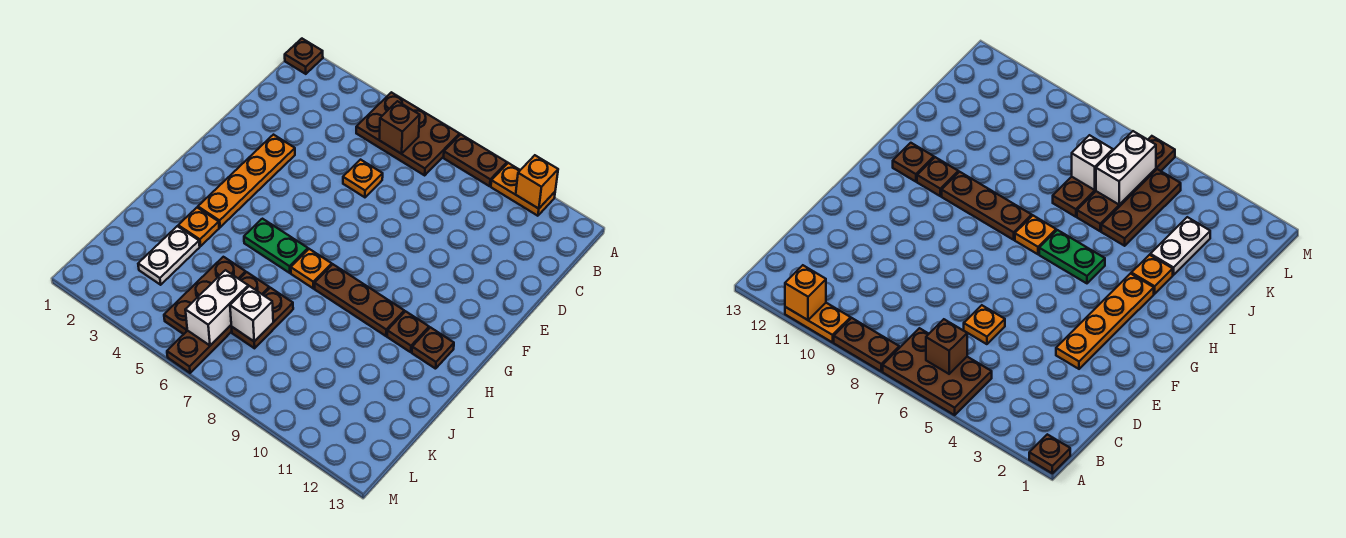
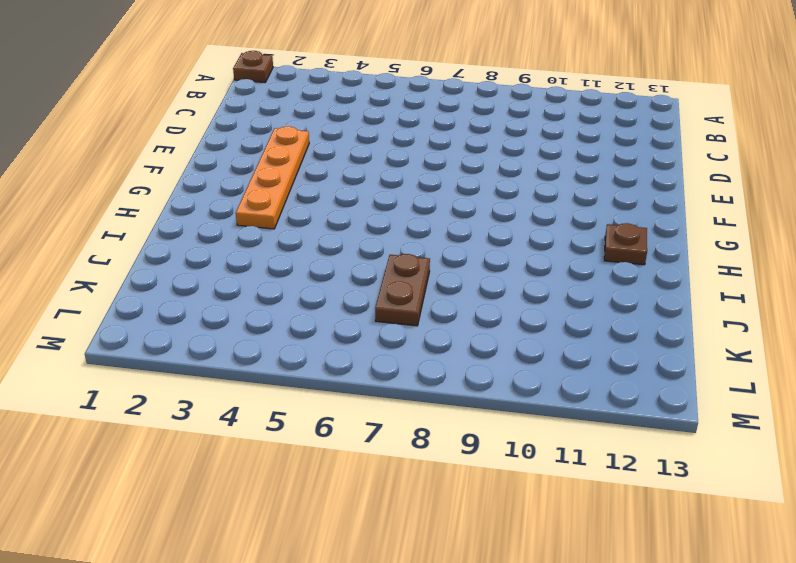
none -> brown plate A5:B7 level 1
none -> brown plate A8:A9 level 1
none -> orange plate A10:A11 level 1

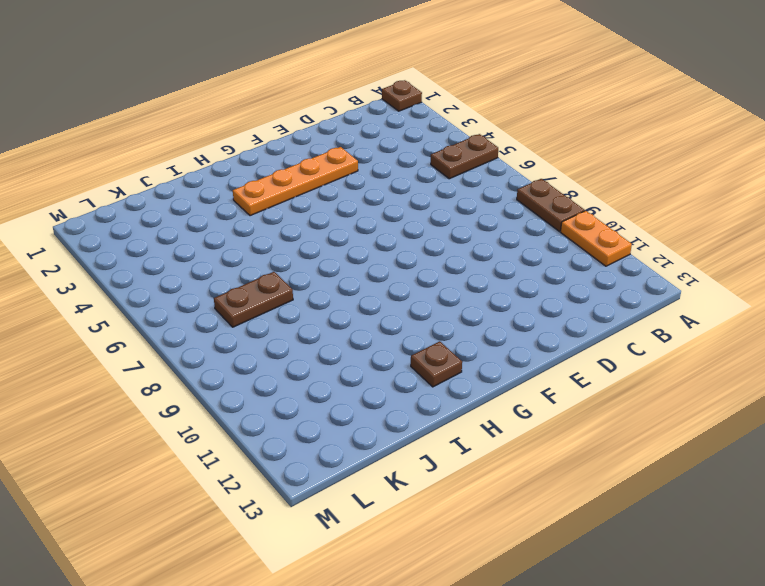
brown plate A5:B5 level 1 -> brown plate A5:B7 level 1
none -> orange plate D6 level 1
none -> green plate H5:H6 level 1
none -> orange plate H7 level 1

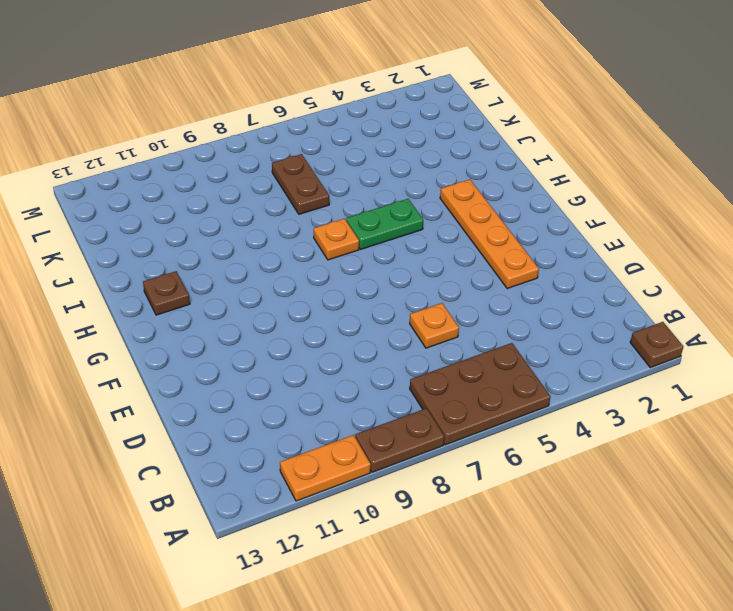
none -> brown plate H8:H10 level 1
none -> brown plate H11 level 1
none -> orange plate I3 level 1

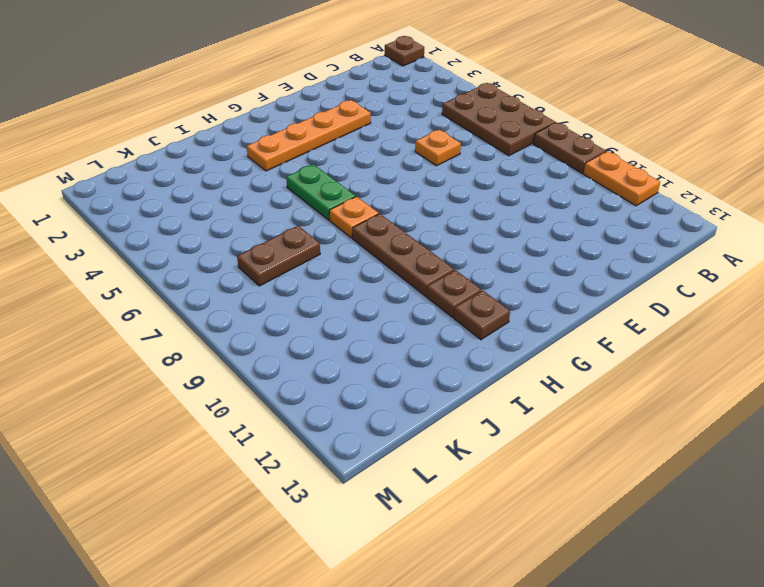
none -> orange plate I3 level 1
none -> white plate J3:K3 level 1
none -> brown plate J5:L5 level 1

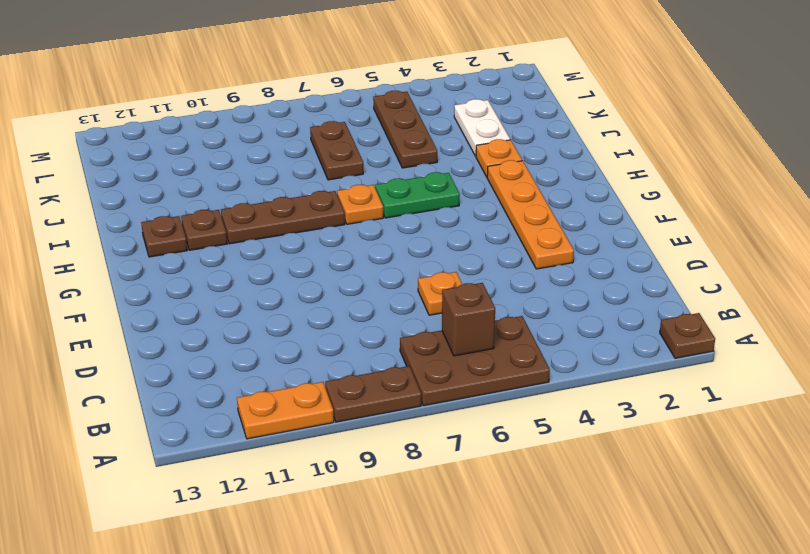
none -> brown plate J6:M6 level 1
none -> orange brick A11 level 2
none -> white brick K6:L6 level 2

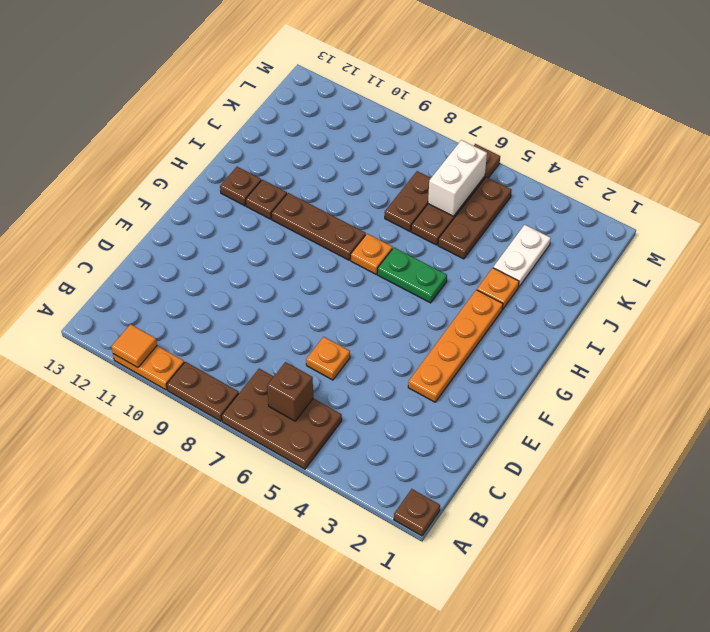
orange tile A11 level 2 -> orange brick A11 level 2
none -> white brick K7 level 2

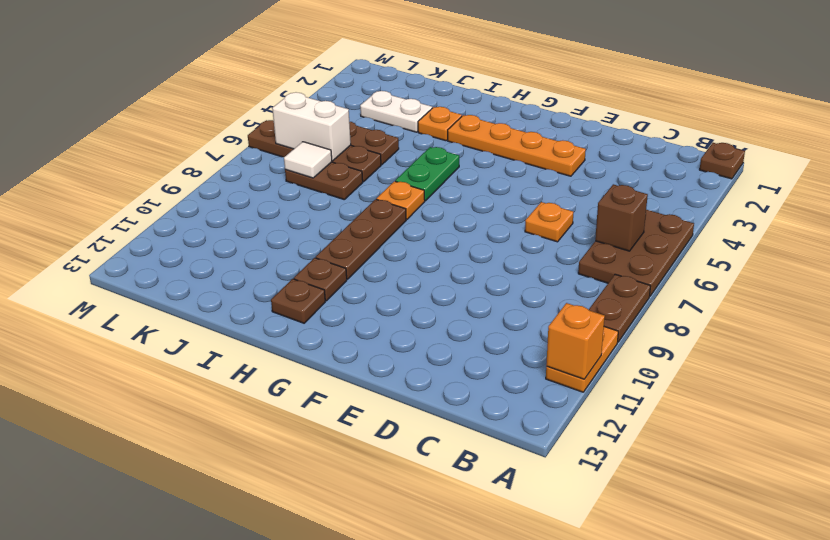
white tile K7 level 2 -> white brick K7 level 2

